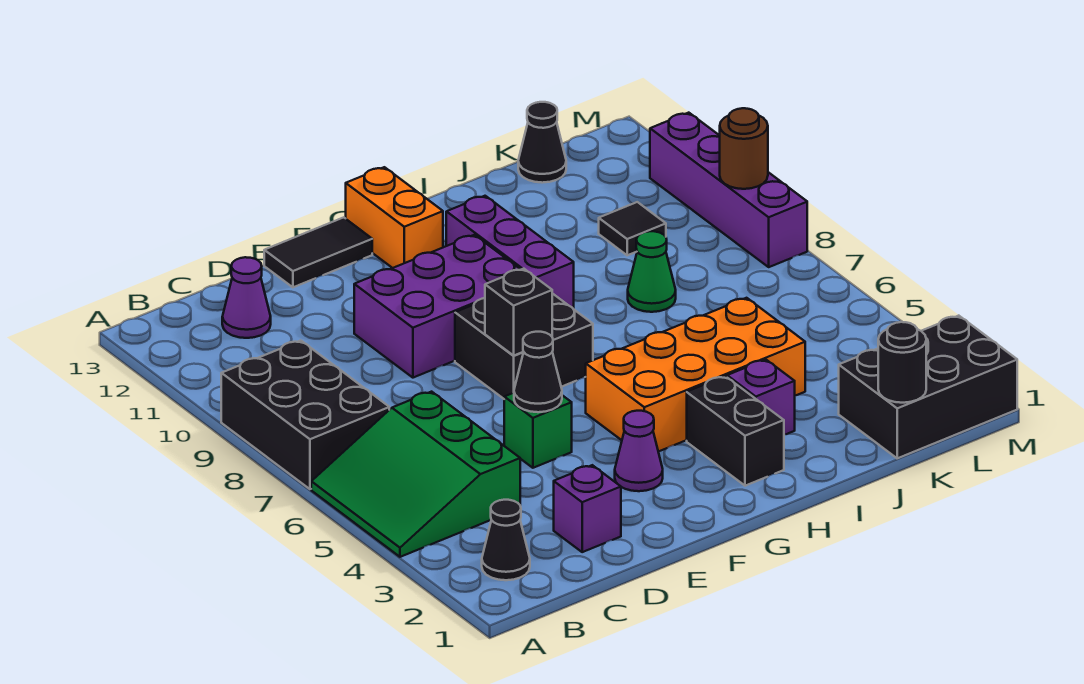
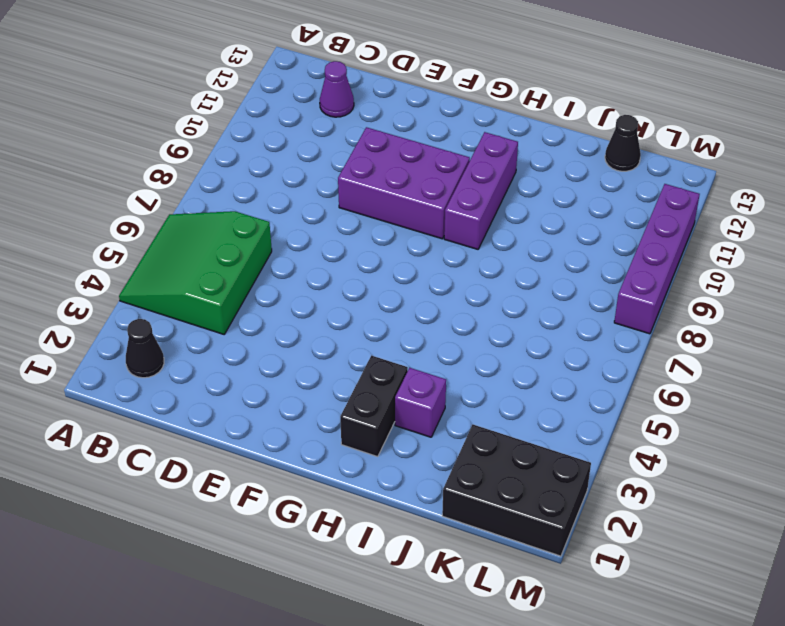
none -> black brick A7:B9 level 1
none -> purple brick D2 level 1
none -> green brick E5 level 1

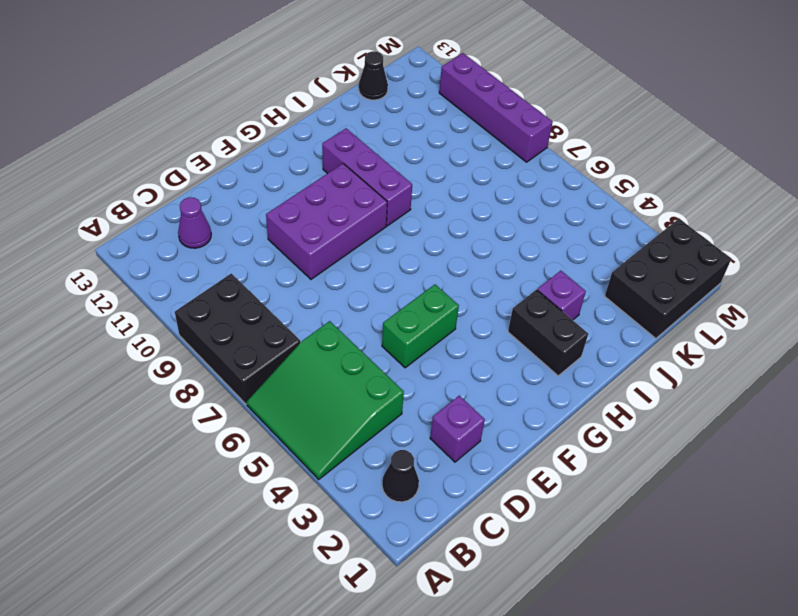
green brick E5:F5 level 1 -> green brick E5 level 1
none -> black tile E13:F13 level 1
none -> purple cone F3 level 1
none -> black brick F7:G8 level 1

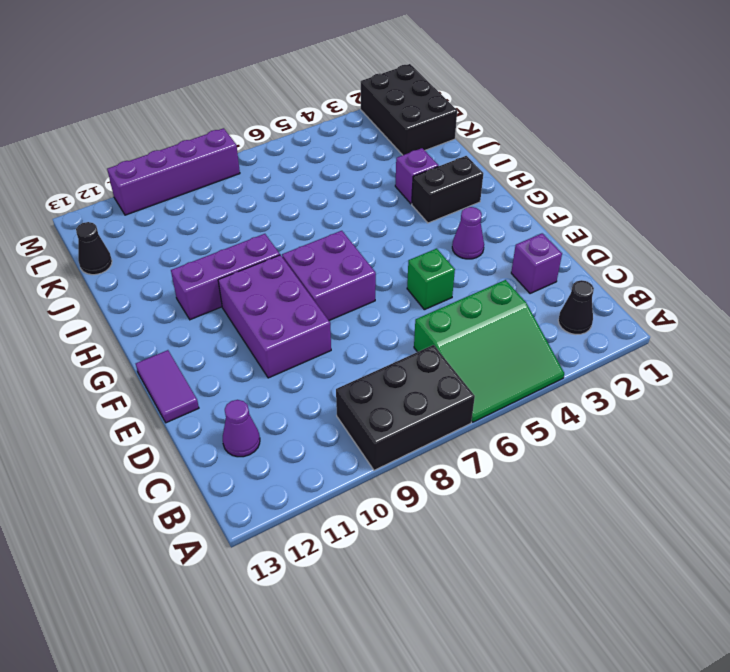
purple tile E13:F13 level 1 -> black tile E13:F13 level 1
purple brick F7:G8 level 1 -> black brick F7:G8 level 1
none -> orange brick G4:J5 level 1
none -> orange brick G12:G13 level 1
none -> green cone J8 level 1

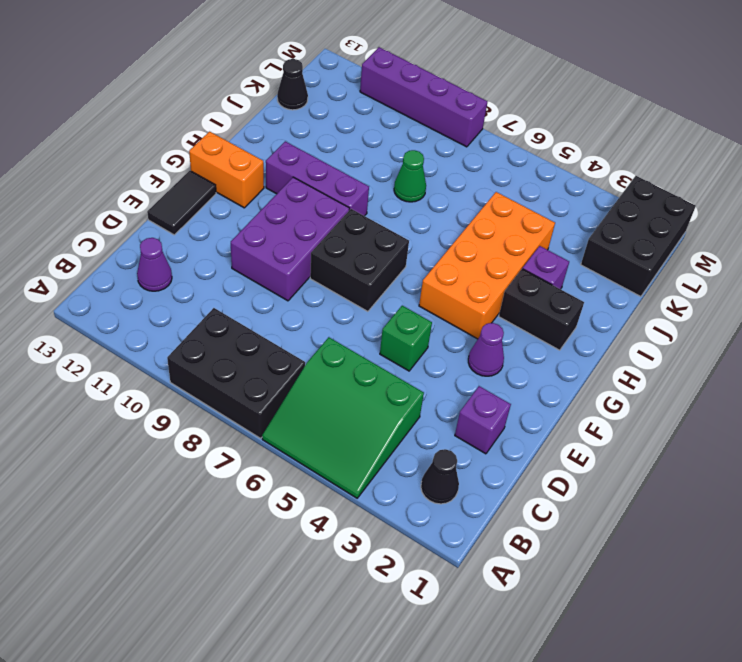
none -> black tile K10 level 1
none -> black cone E5 level 2
none -> black brick F7 level 2

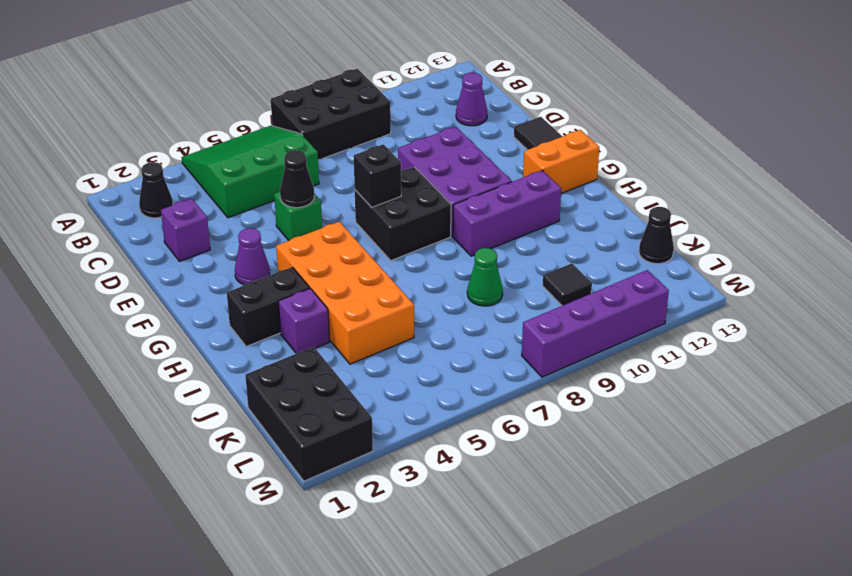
none -> black round brick K1 level 2
none -> brown round brick M9 level 2

